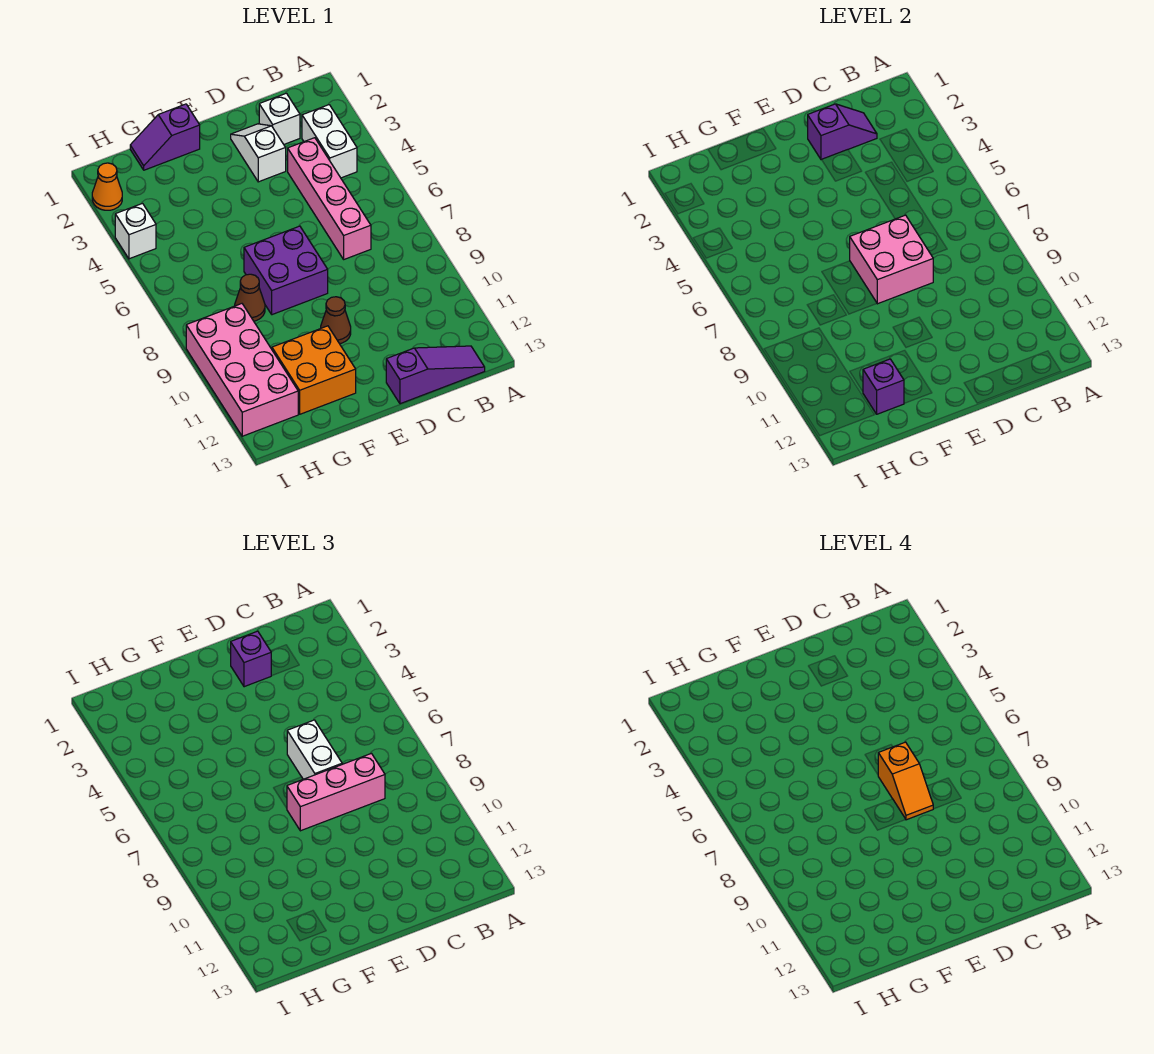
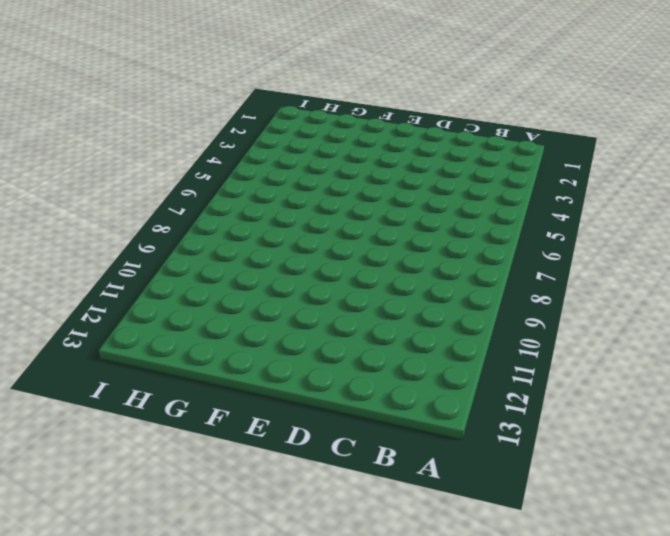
none -> white brick B3:B4 level 1
none -> purple slope B13:D13 level 1 top D
none -> white brick C2 level 1

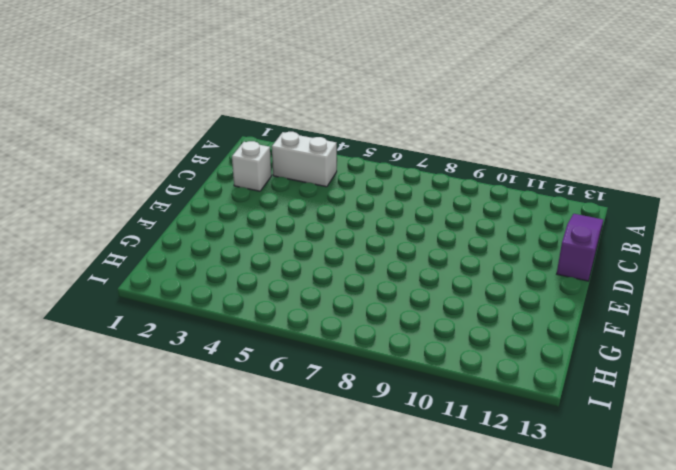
none -> pink brick C4:C7 level 1
none -> white slope D2:D3 level 1 top 3
none -> purple brick E7:F8 level 1

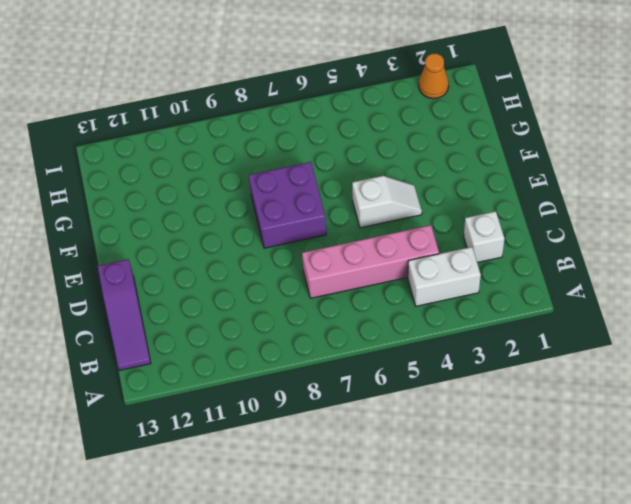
white slope E4:E5 level 1 top 5 -> white slope D2:D3 level 1 top 3
none -> brown cone E10 level 1
none -> purple slope F1:G1 level 1 top F
none -> orange brick F11:G12 level 1

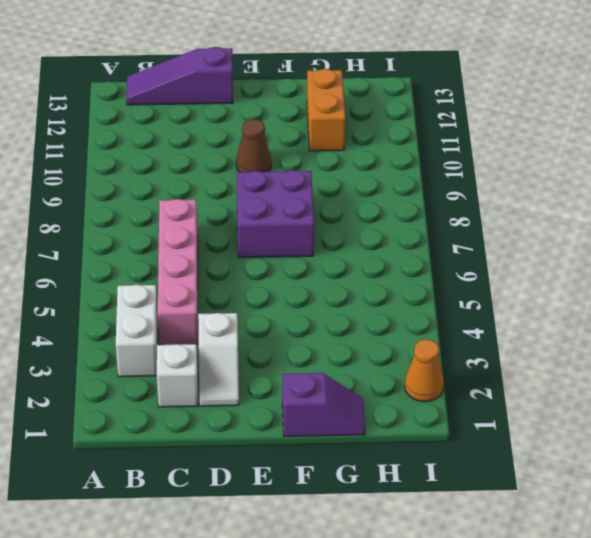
orange brick G11:G12 level 1 -> orange brick F11:G12 level 1
none -> brown cone G8 level 1
none -> pink brick H9:I12 level 1
none -> white brick I4 level 1

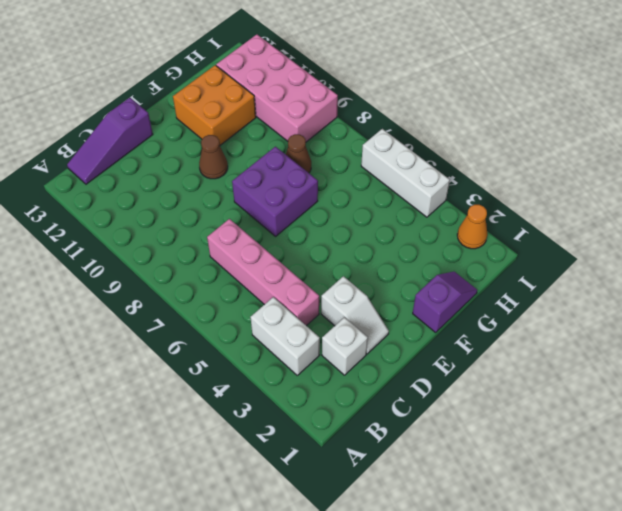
white brick I4:I6 level 1 -> white brick I4 level 1
none -> purple slope C2:D2 level 2 top D
none -> pink brick D7:E8 level 2
none -> purple brick G12 level 2

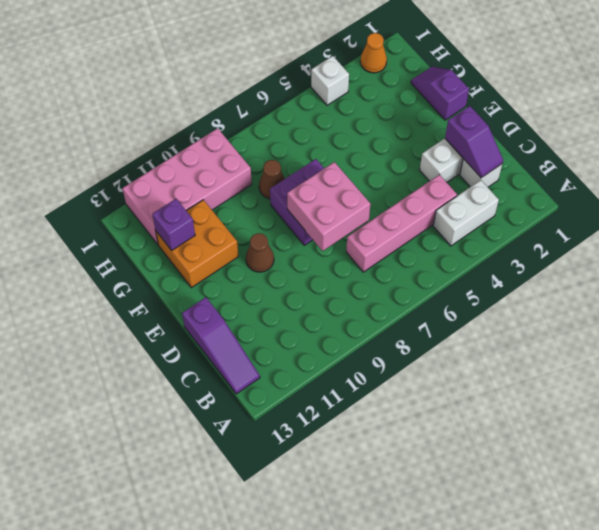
none -> pink brick C8:E8 level 3
none -> purple brick D2 level 3
none -> white brick D6:D7 level 3

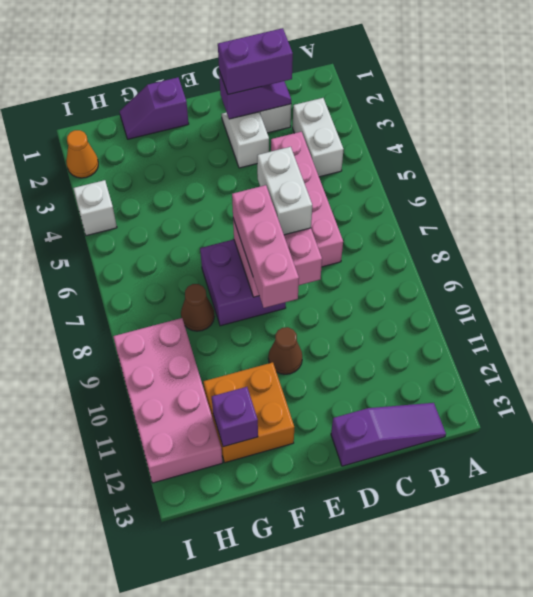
purple brick C2:D2 level 3 -> purple brick D2 level 3
pink brick E7:E9 level 3 -> pink brick C8:E8 level 3
none -> orange slope D7:D8 level 4 top 7

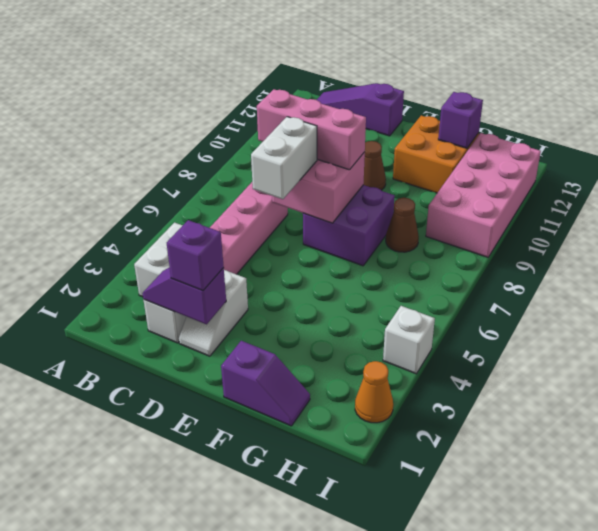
none -> orange slope D7:D8 level 4 top 7

